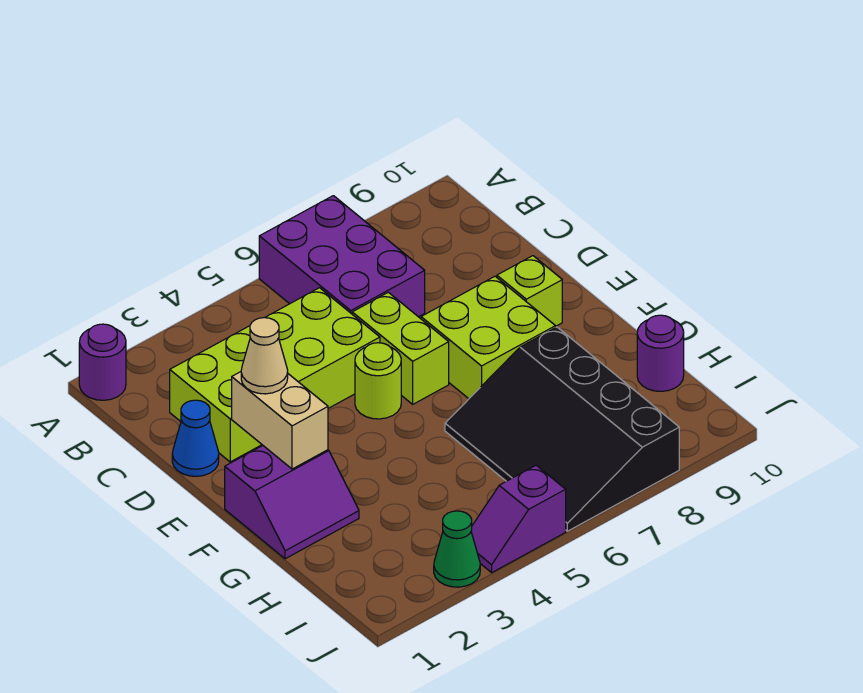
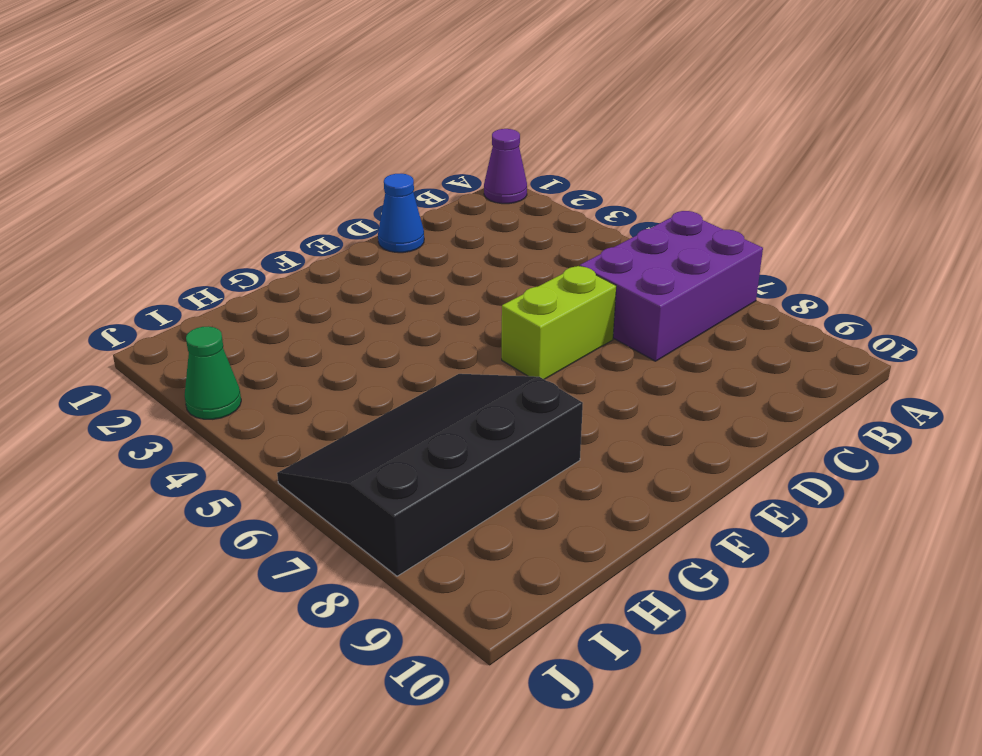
purple cone A1 level 1 -> purple round brick A1 level 1
none -> lime brick C2:D5 level 1
none -> lime round brick E5 level 1
none -> lime brick E7:F8 level 1

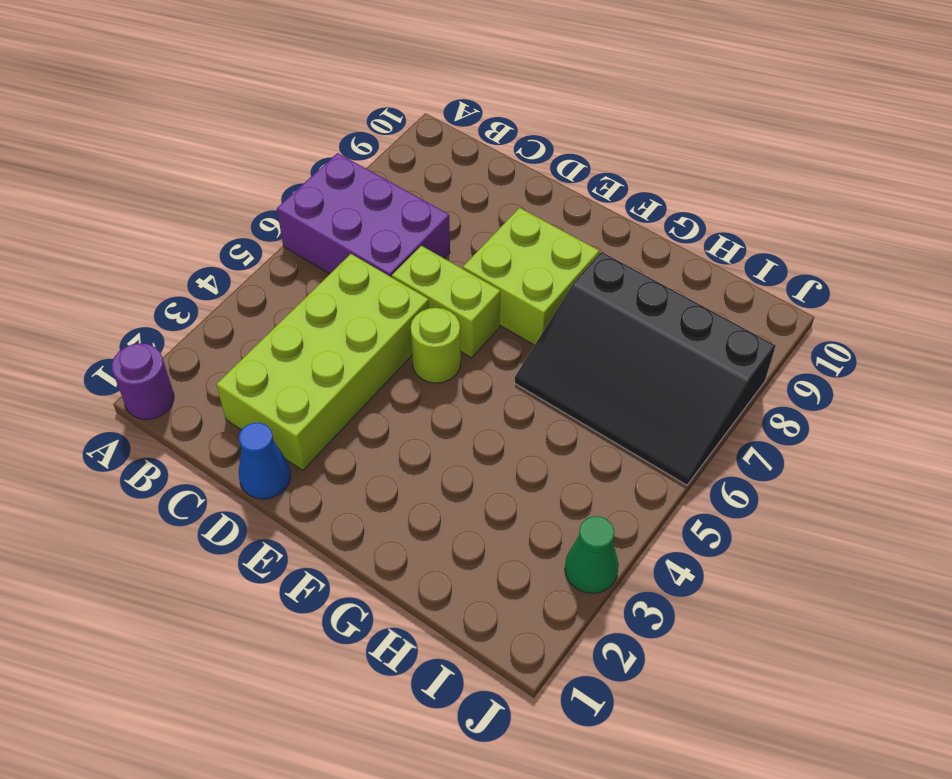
none -> lime brick E9 level 1
none -> purple slope F1:G2 level 1 top F
none -> purple round brick H10 level 1

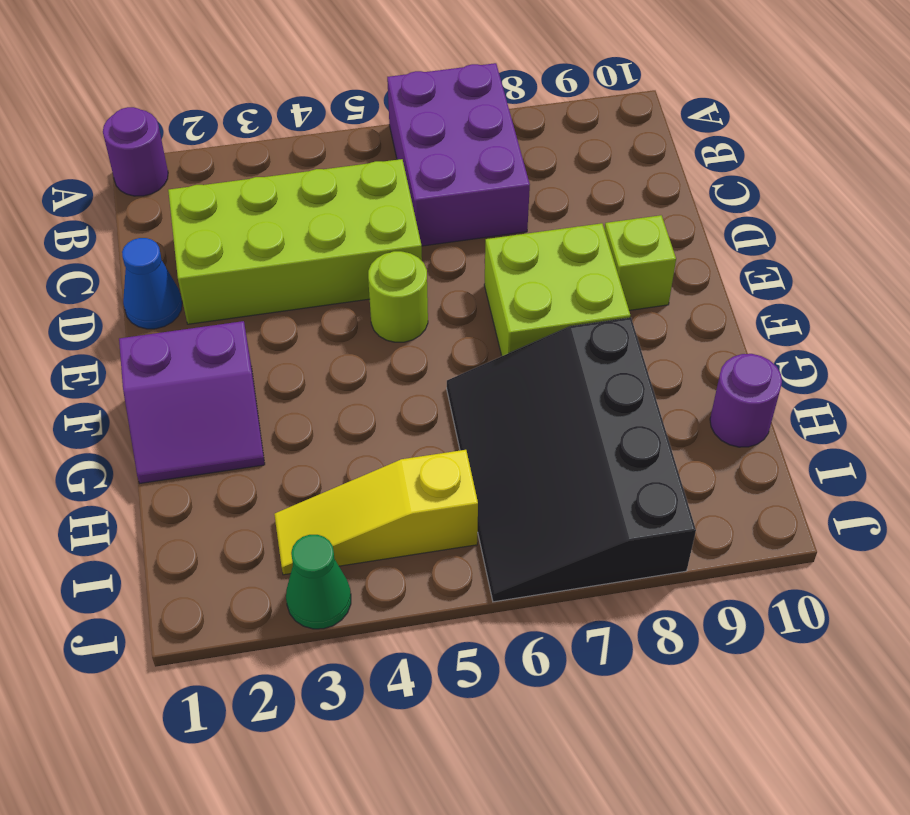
yellow slope I3:I5 level 1 top 5 -> none
none -> lime brick D6:E6 level 1
none -> purple slope J4:J5 level 1 top 5
none -> tan brick E2:F2 level 2

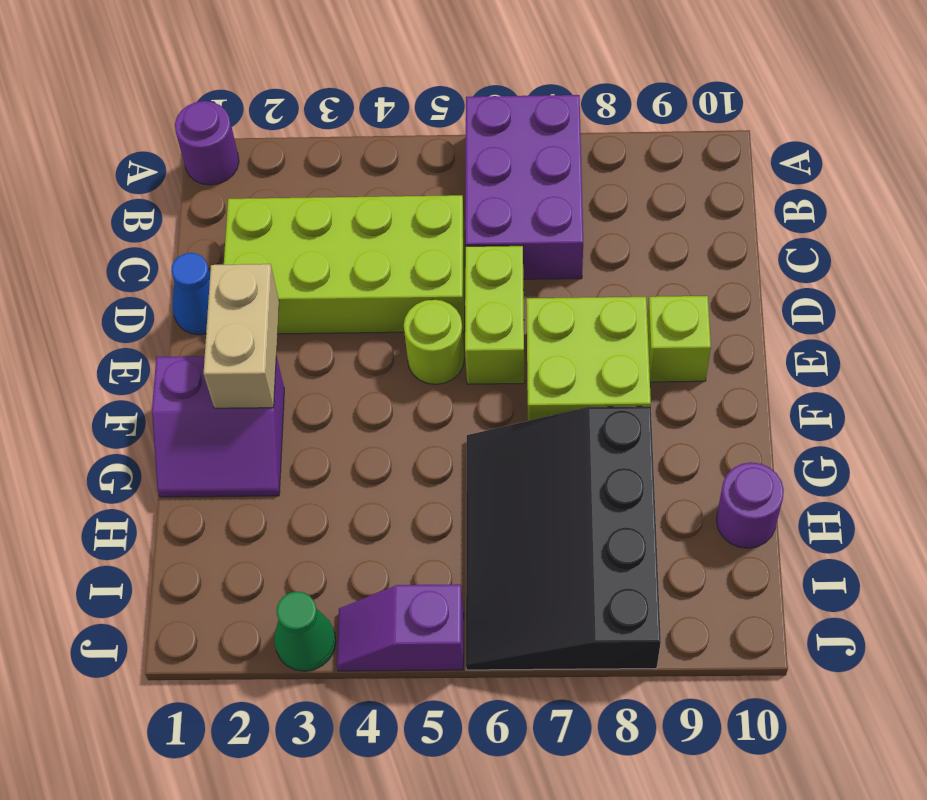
none -> tan cone E2 level 3

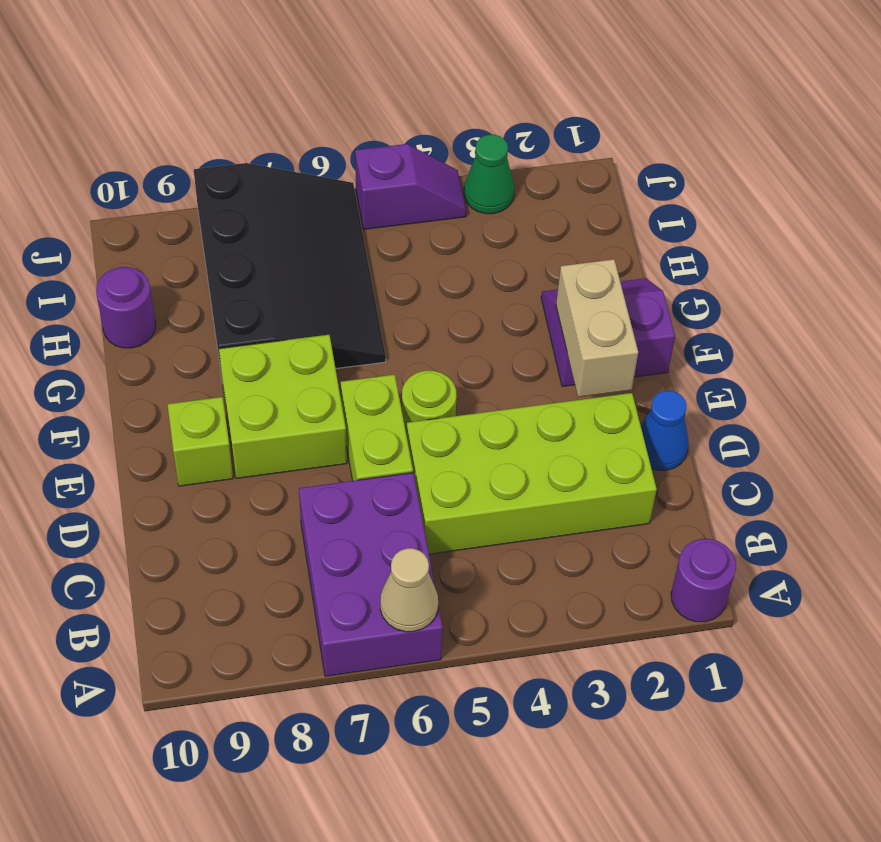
tan cone A6 level 2 -> tan cone E2 level 3

